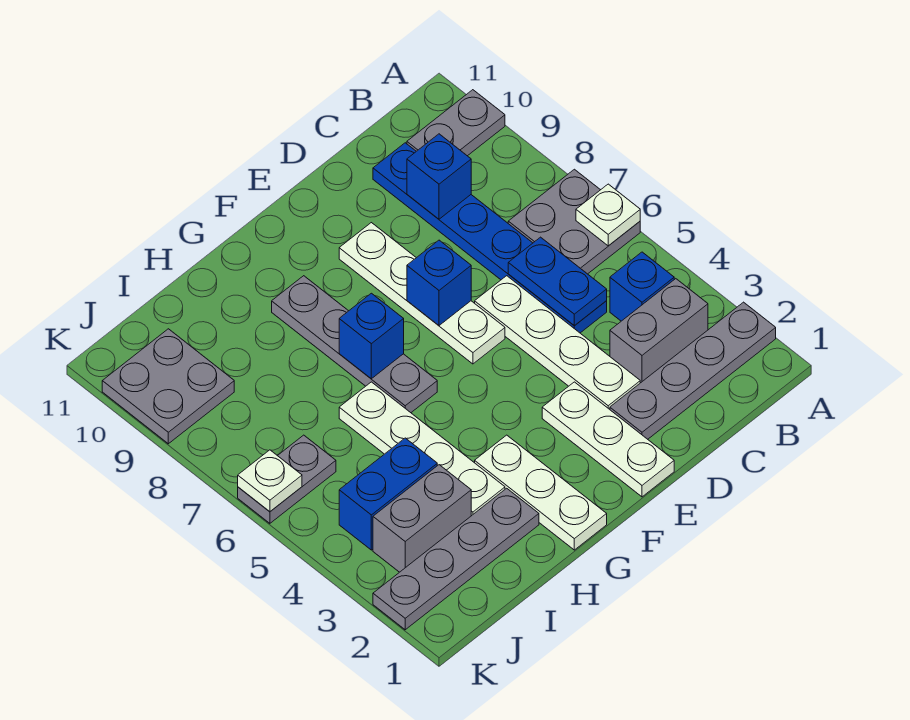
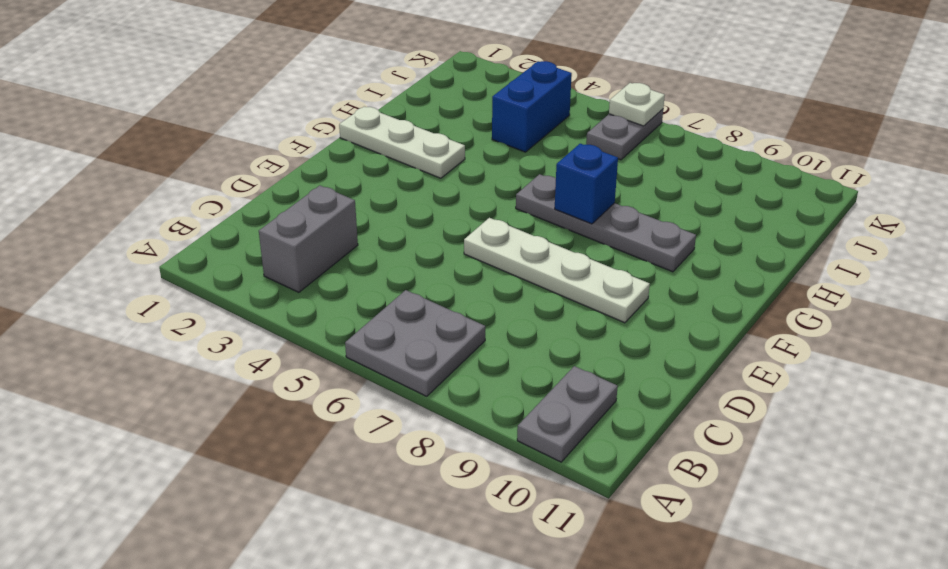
none -> grey plate A2:D2 level 1
none -> blue brick B4 level 1
none -> blue plate C5:C10 level 1

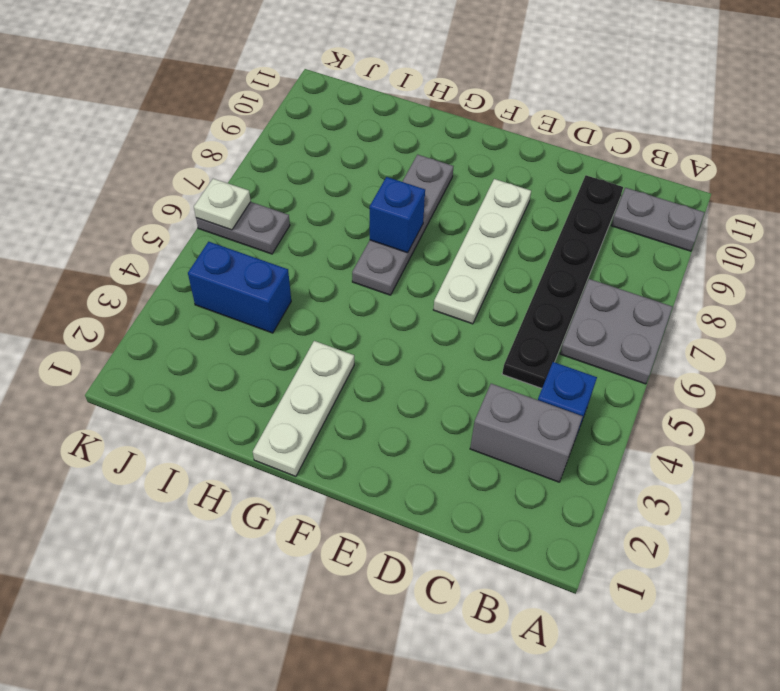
black plate C5:C10 level 1 -> blue plate C5:C10 level 1
none -> grey plate A2:D2 level 1
none -> white plate D3:D6 level 1
none -> white plate E1:E3 level 1

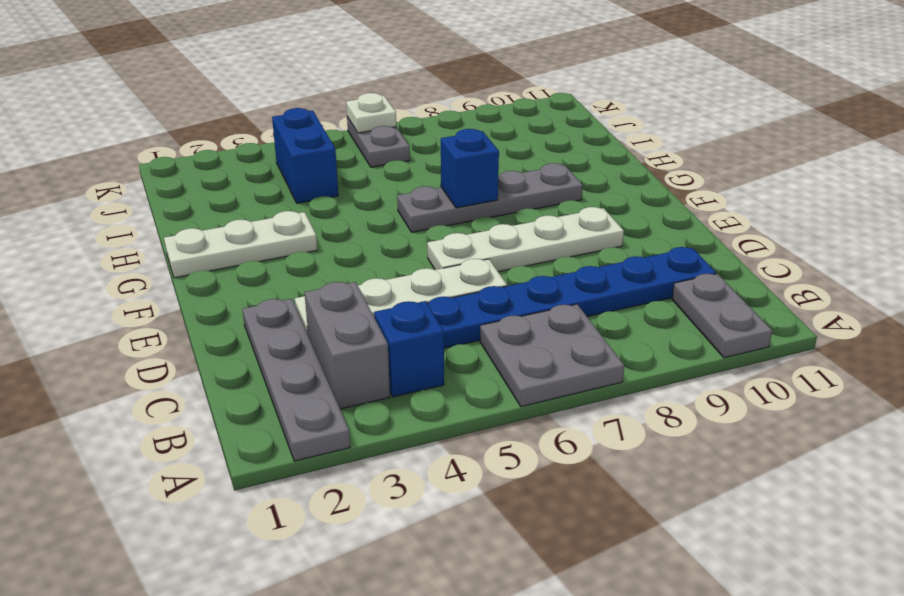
none -> white plate E1:E3 level 1
none -> grey plate H2:K2 level 1
none -> white plate H3:H6 level 1

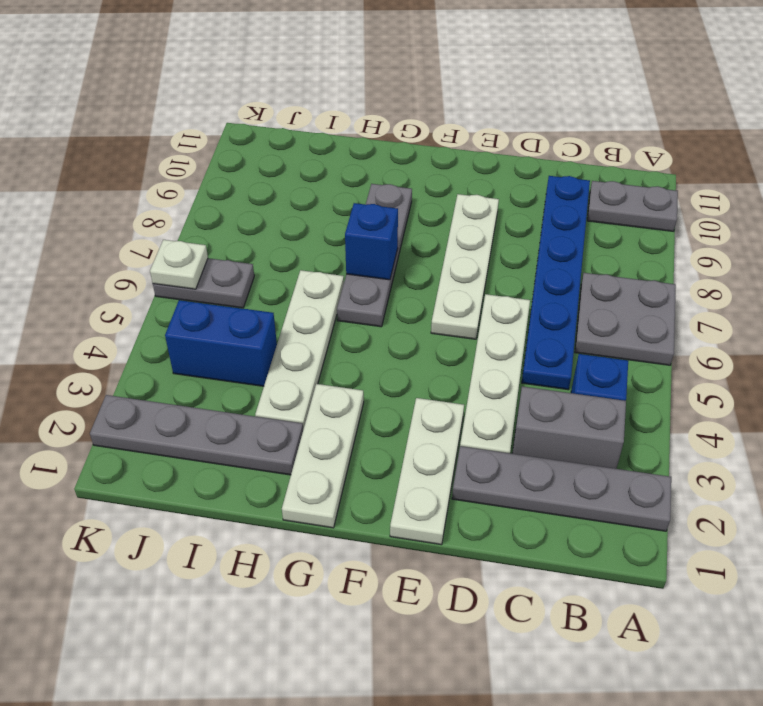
none -> grey brick I3:J3 level 1
none -> grey plate J9:K10 level 1
none -> white plate A6 level 2

